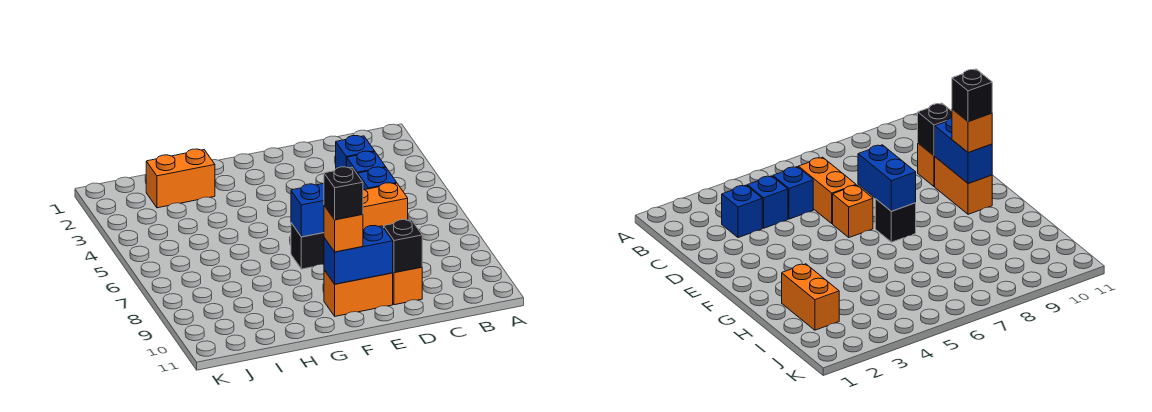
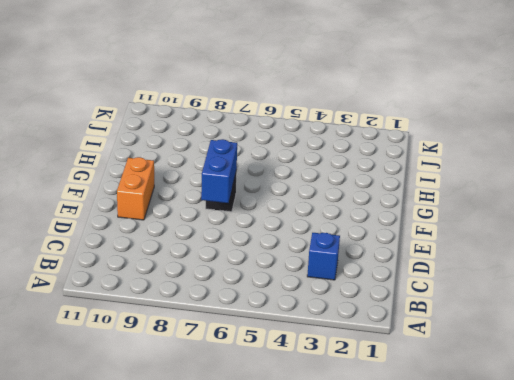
none -> blue brick C4 level 1
none -> blue brick C5 level 1
none -> orange brick C6:D6 level 1

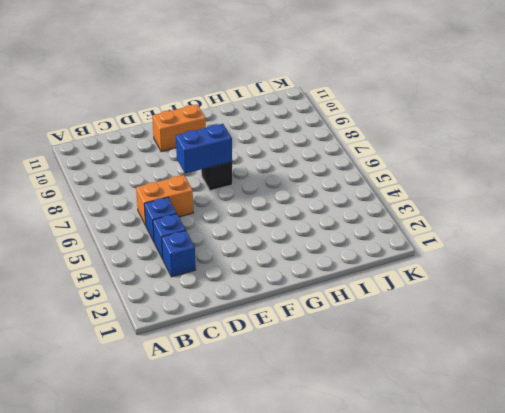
none -> orange brick D10 level 1
none -> orange brick E6 level 1
none -> orange brick H2:I2 level 1

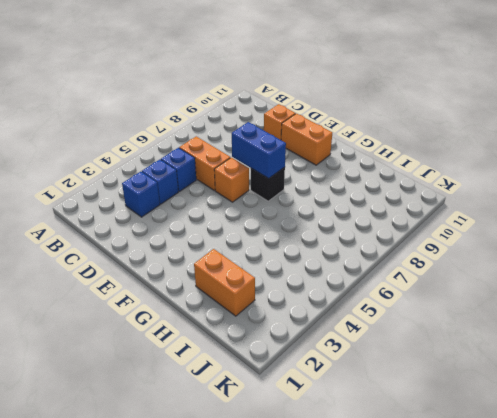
none -> black brick D10 level 2
none -> blue brick E10:F10 level 2
none -> orange brick F10 level 3

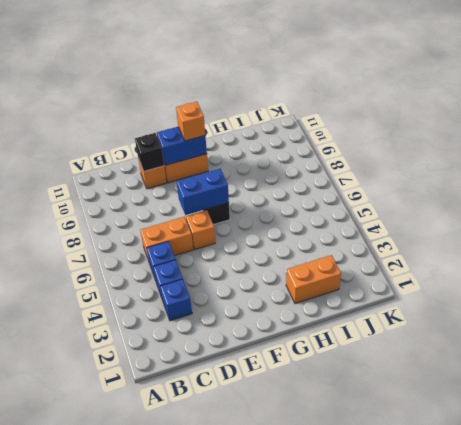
none -> black brick F10 level 4

